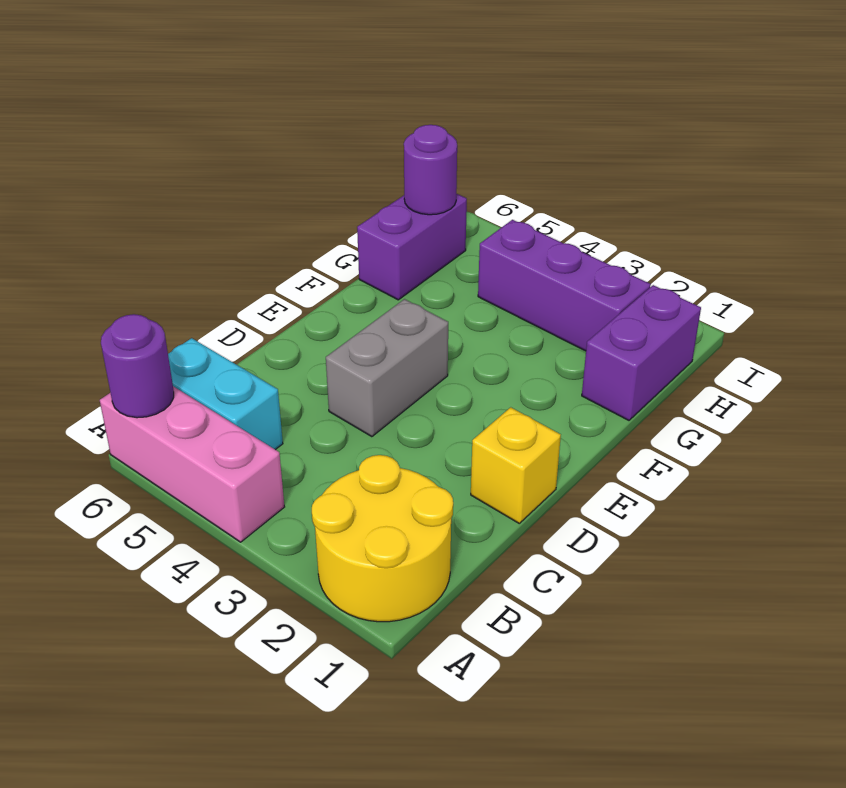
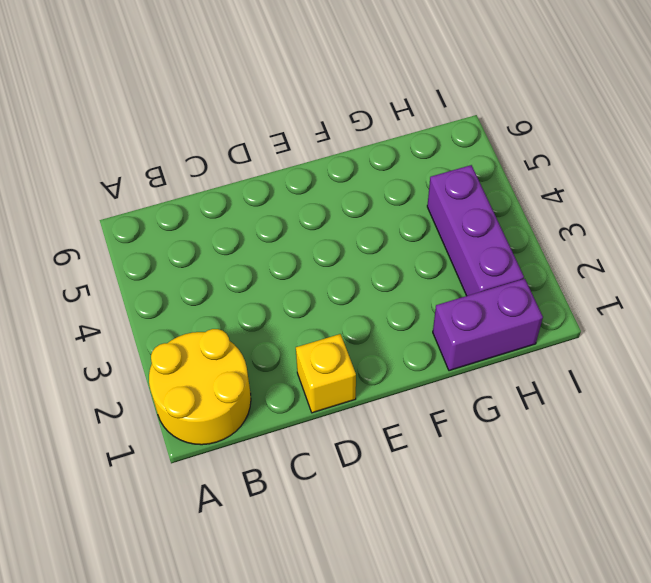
none -> pink brick A4:A6 level 1
none -> cyan brick B5:B6 level 1

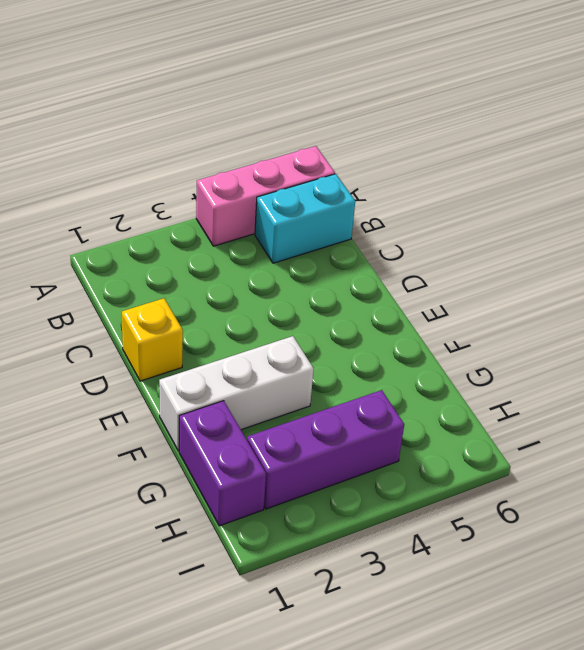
white brick F1:F3 level 1 -> none
none -> yellow round brick A1:B2 level 1
none -> grey brick D4:E4 level 1

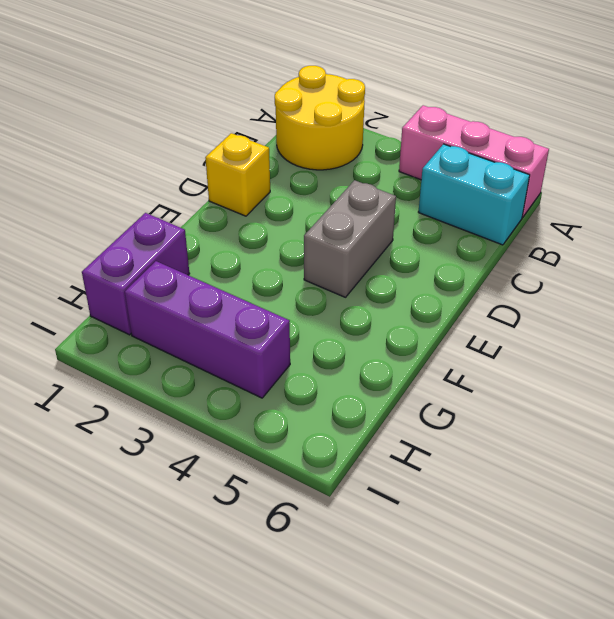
none -> purple brick G6:H6 level 1
none -> purple round brick A6 level 2

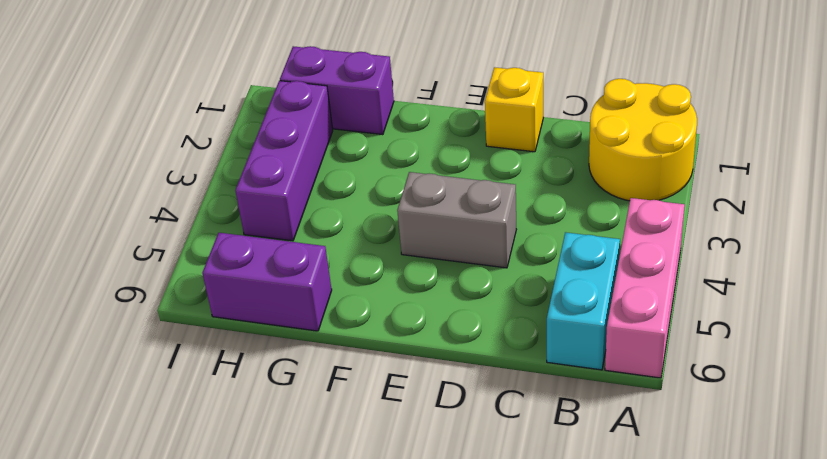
none -> purple round brick A6 level 2
none -> purple round brick H6 level 2

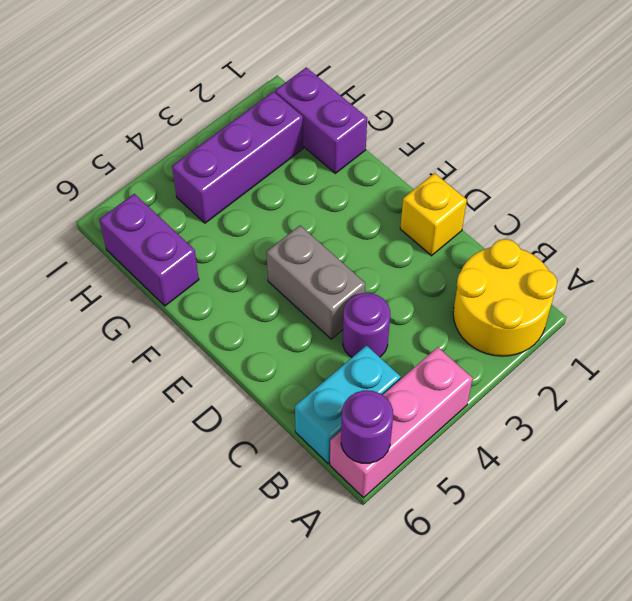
purple round brick C4 level 1 -> purple round brick H6 level 2

